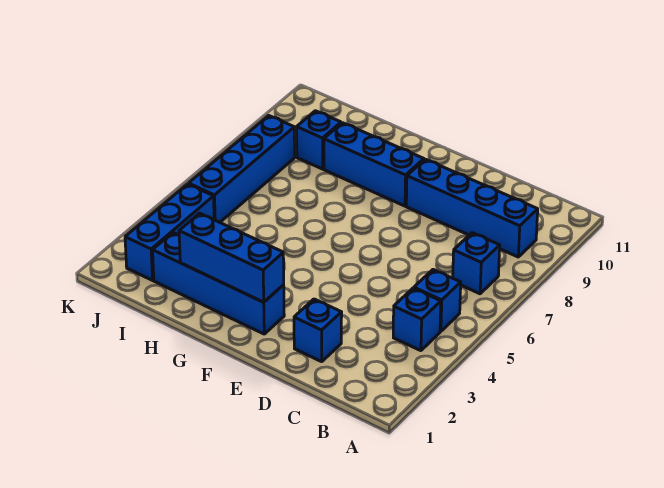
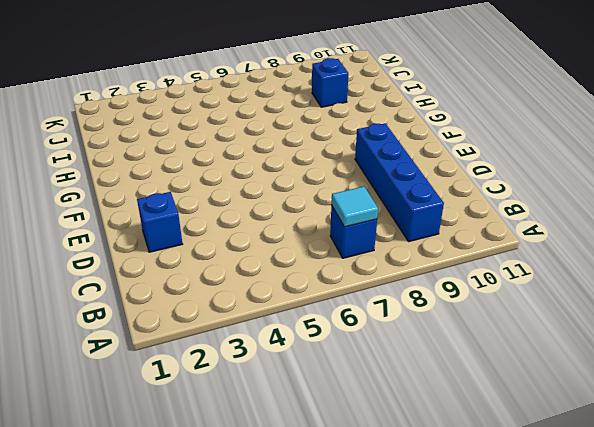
cyan tile B7 level 2 -> none
none -> blue brick B4 level 1
none -> blue brick B5 level 1

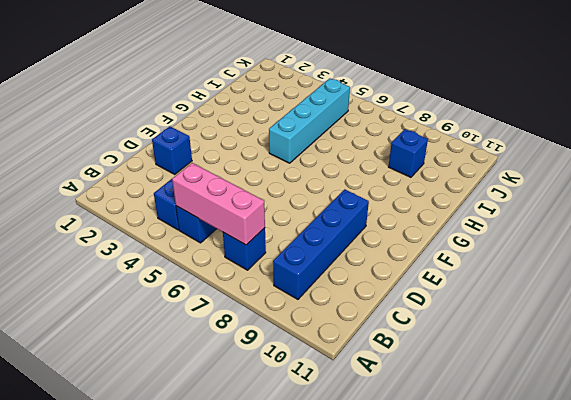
pink brick B5:B7 level 2 -> none
cyan brick G5:J5 level 1 -> blue brick J5:J8 level 1
none -> blue brick F2:I2 level 1
none -> blue brick F9:H9 level 1

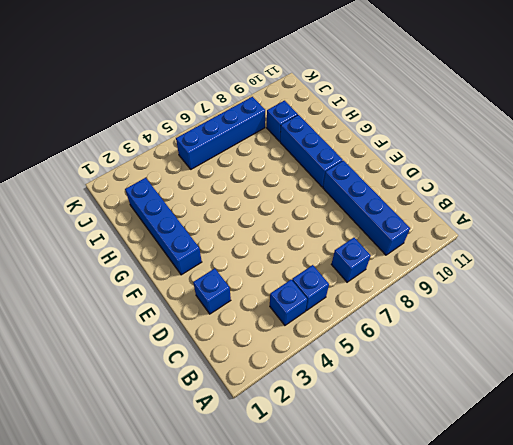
none -> blue brick J2:J4 level 1
none -> blue brick F2:H2 level 2

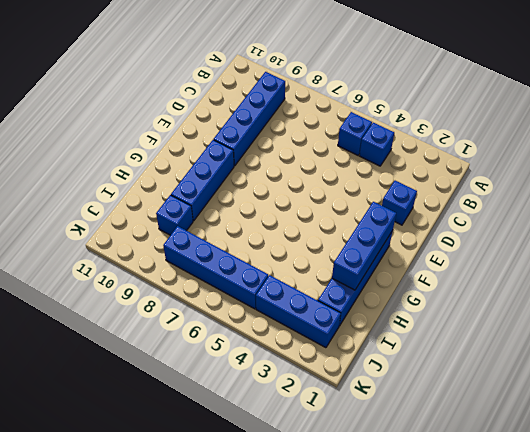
none -> blue brick B7 level 1

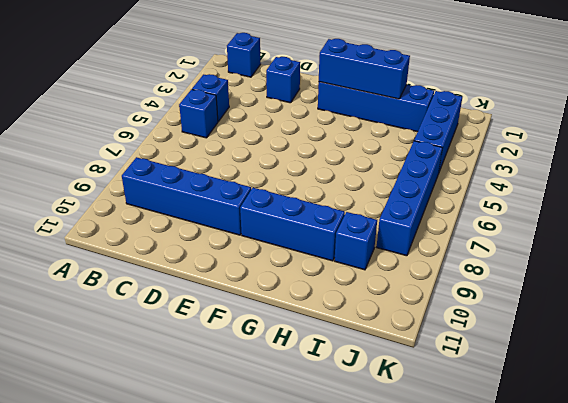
blue brick B1 level 1 -> blue brick B7 level 1

